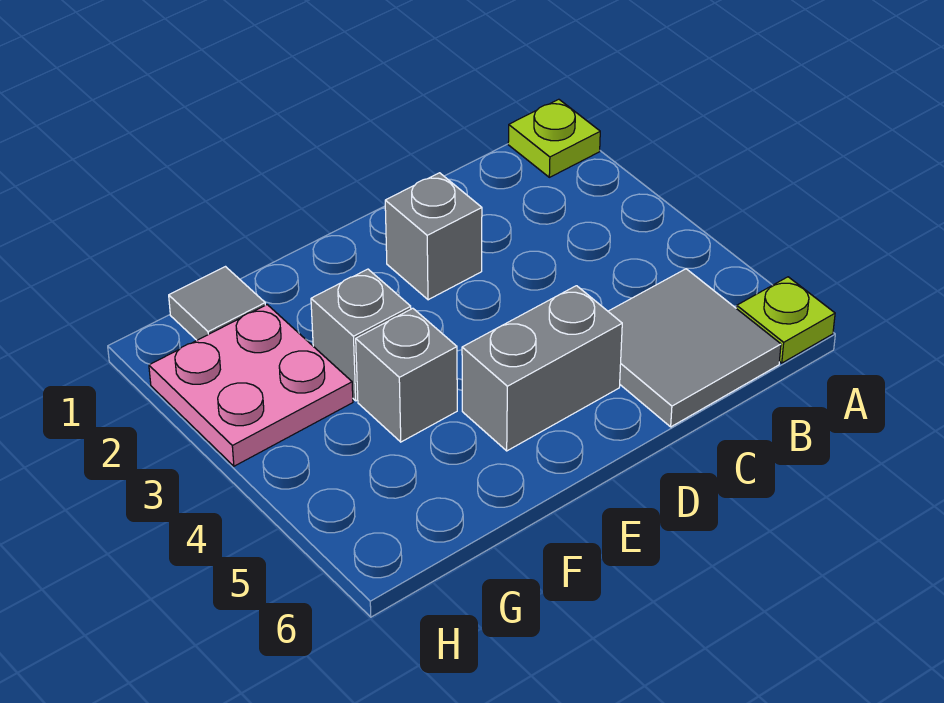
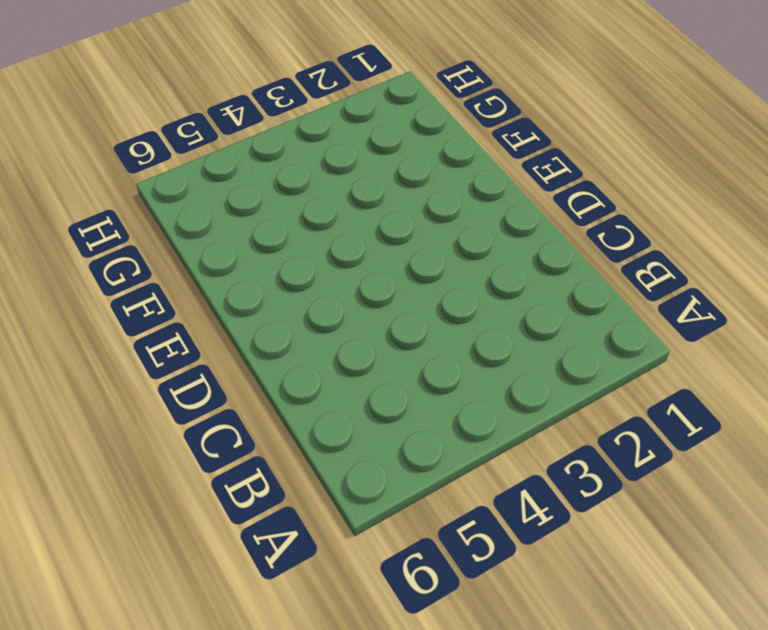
none -> lime plate A1 level 1
none -> lime plate A6 level 1

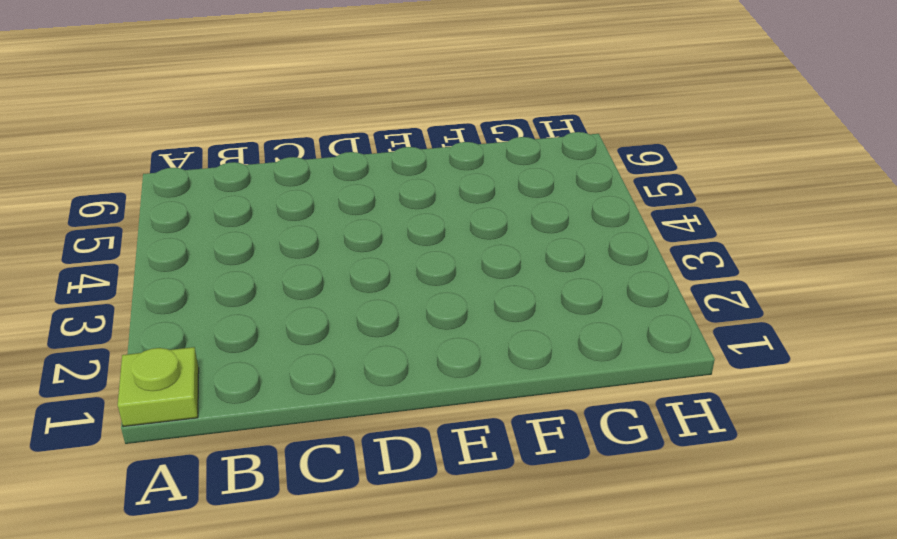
none -> lime plate A6 level 1
none -> grey tile B5:C6 level 1

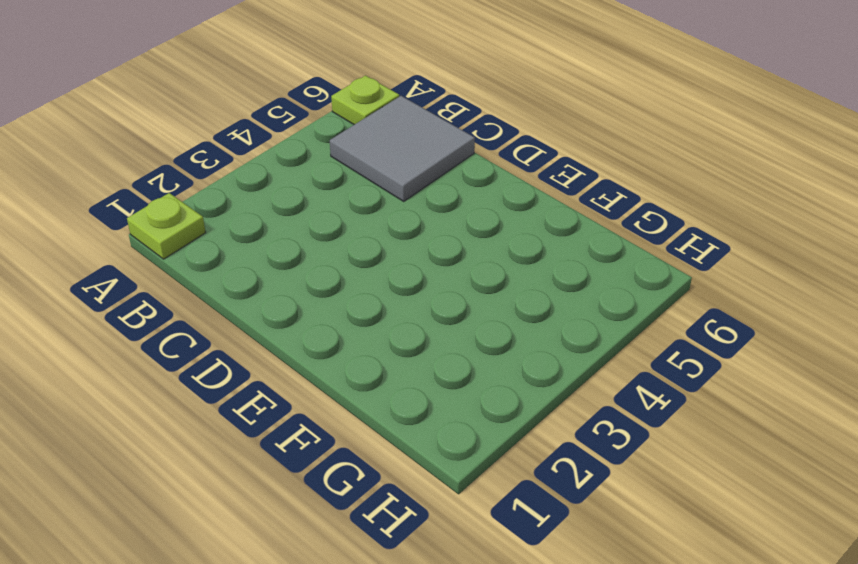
none -> grey brick D2 level 1
none -> grey brick D5:E5 level 1

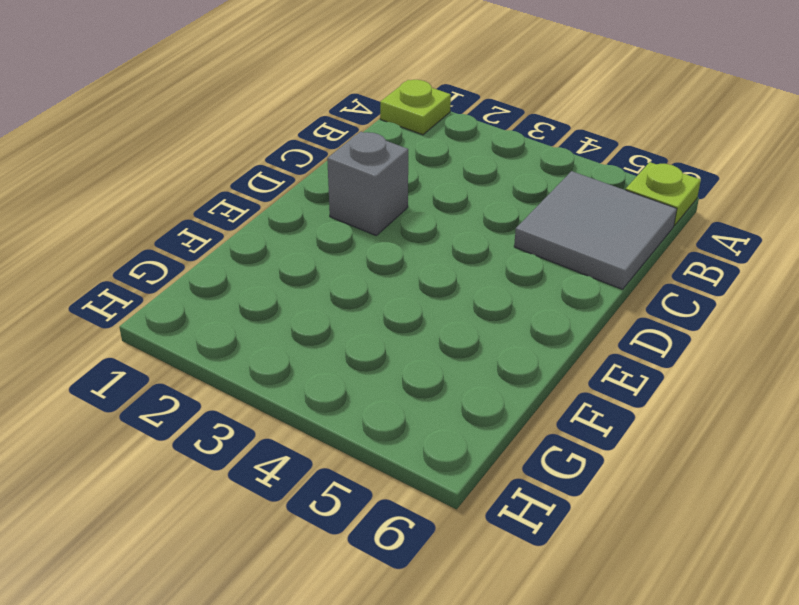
none -> grey brick D5:E5 level 1
none -> grey brick F3 level 1

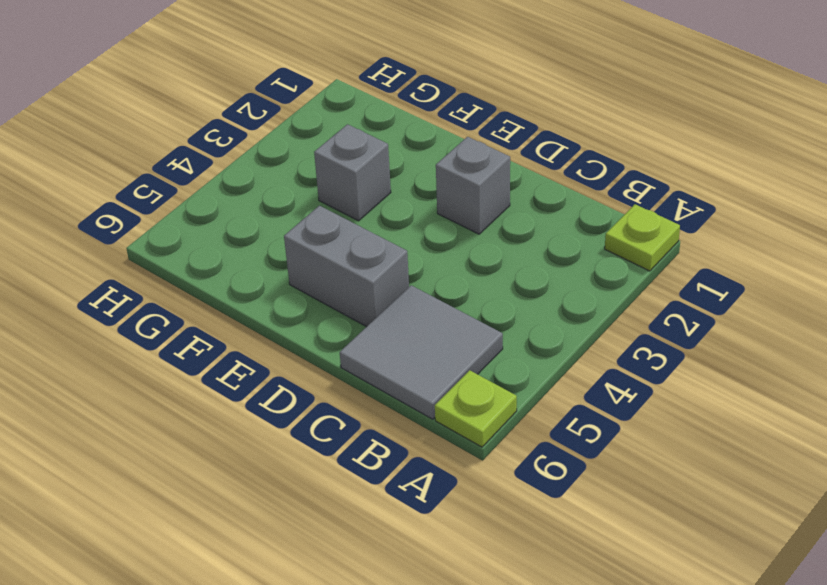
none -> grey brick F4 level 1
none -> grey tile G1 level 1

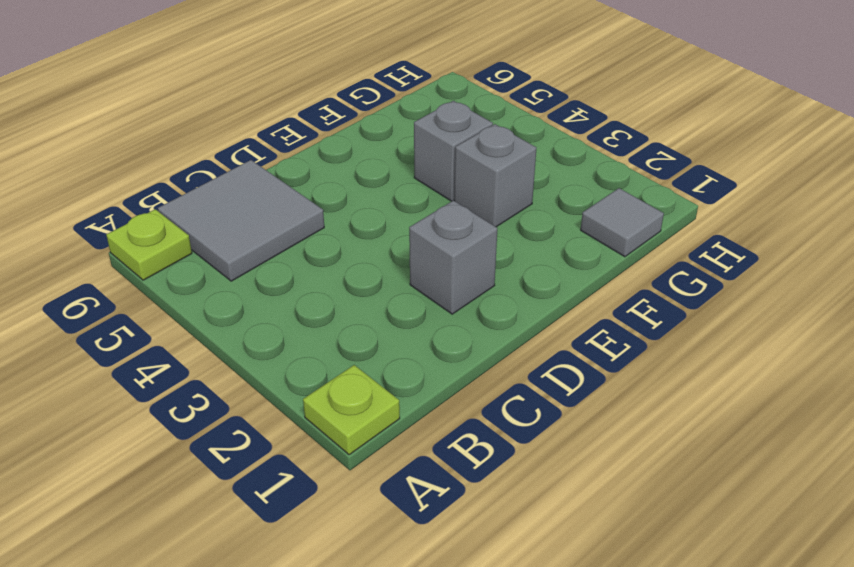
none -> grey brick D5:E5 level 1
none -> pink plate G2:H3 level 1

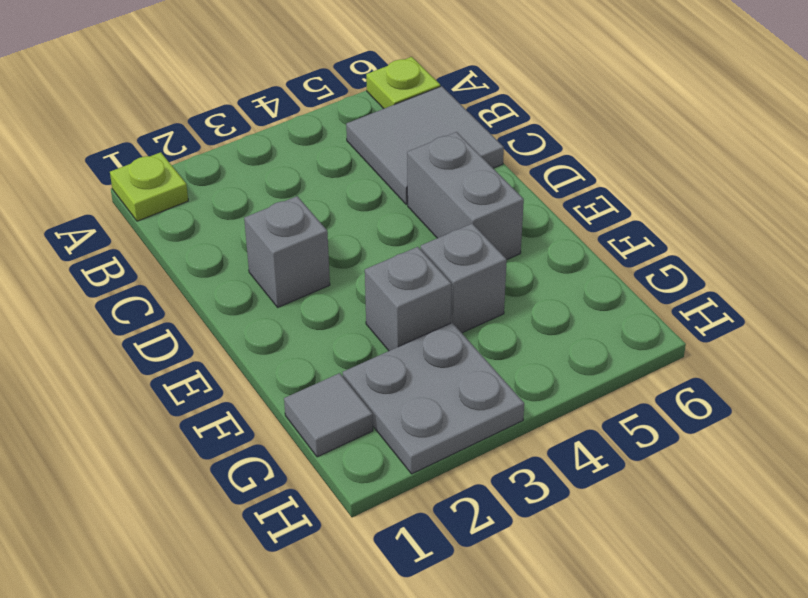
grey plate G2:H3 level 1 -> pink plate G2:H3 level 1

